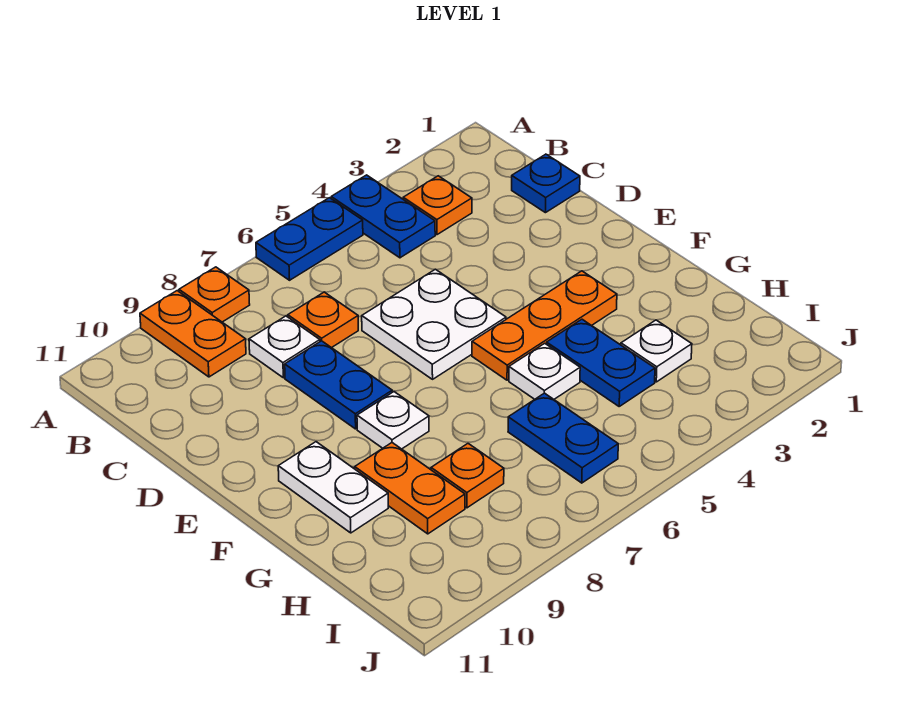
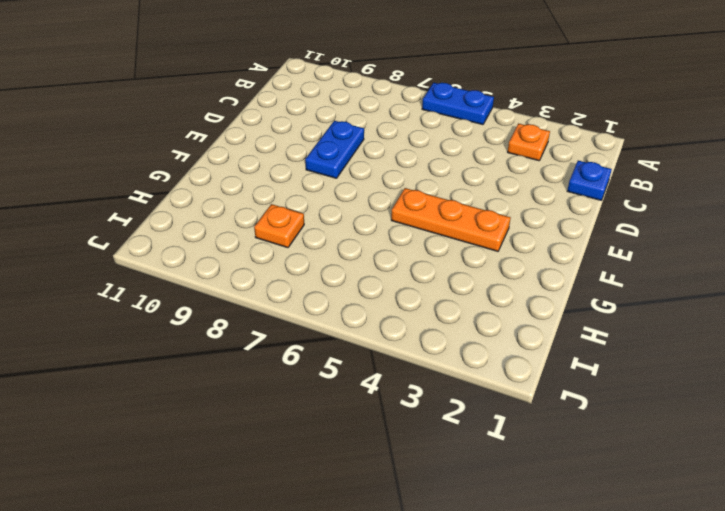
none -> blue plate A4:B4 level 1
none -> orange plate A8 level 1
none -> orange plate A9:B9 level 1

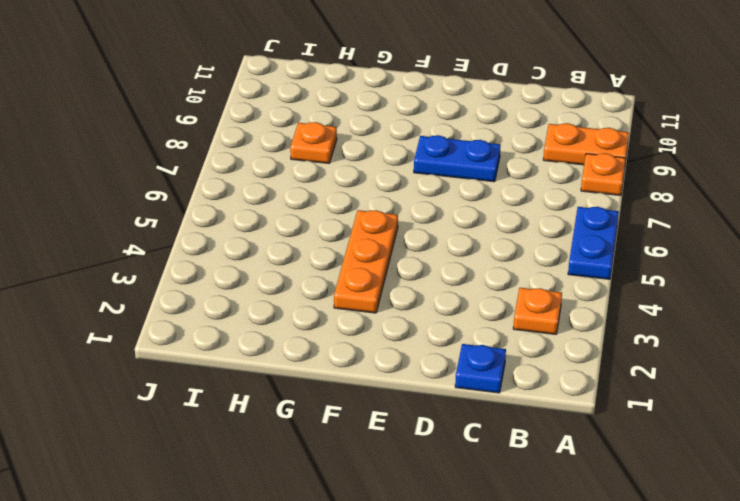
none -> blue plate A4:B4 level 1
none -> orange plate C7 level 1
none -> white plate C8 level 1

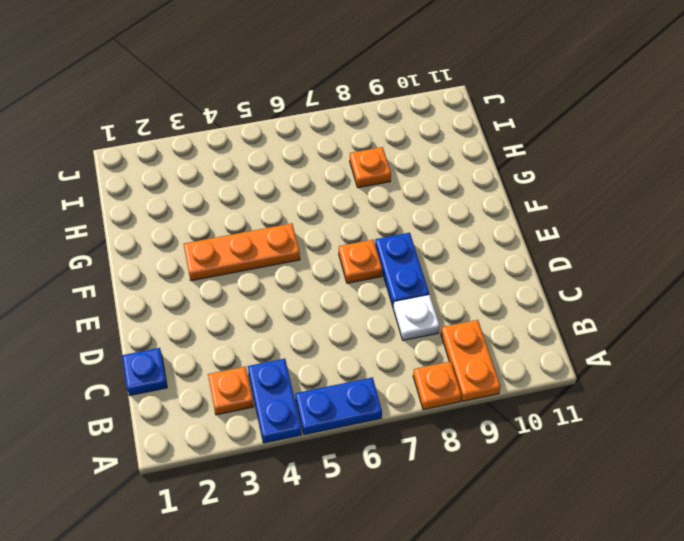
orange plate E7 level 1 -> orange plate C7 level 1
none -> white plate D5:E6 level 1
none -> white plate F8 level 1
none -> white plate F10:G10 level 1

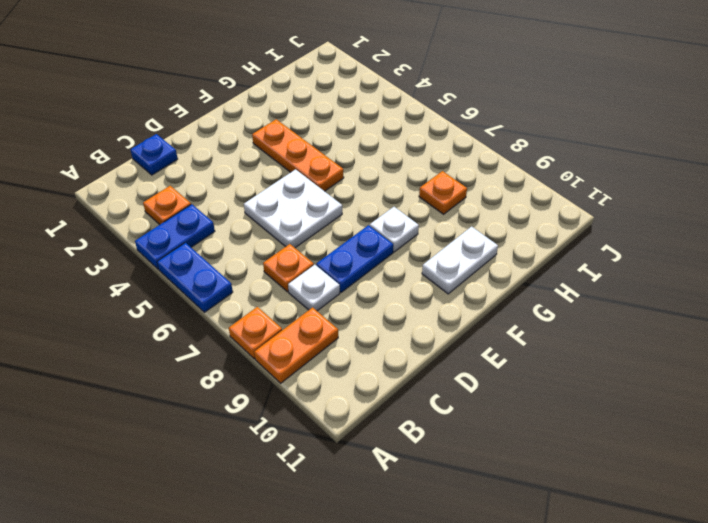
none -> blue plate G4:H4 level 1
none -> white plate G5 level 1
none -> orange plate G9:H9 level 1

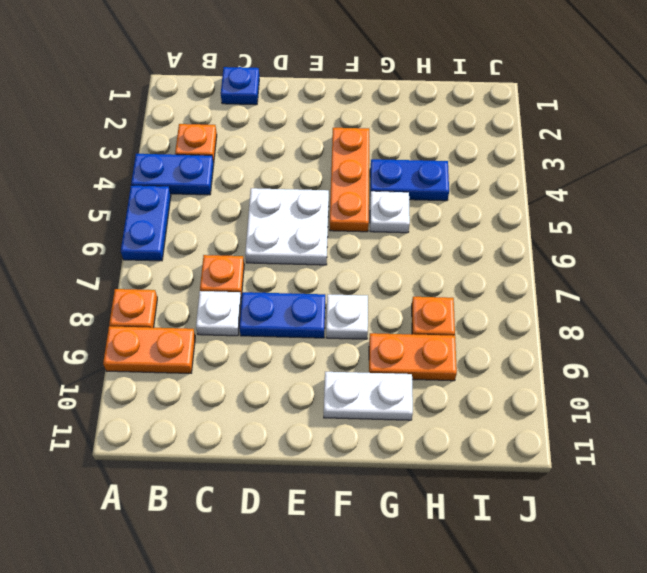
none -> white plate H3 level 1
none -> blue plate H6:I6 level 1

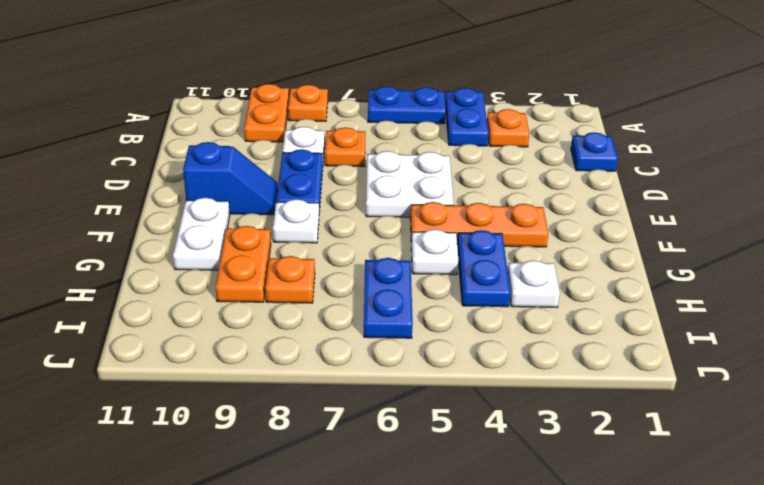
blue slope E9:E10 level 1 top 10 -> none

